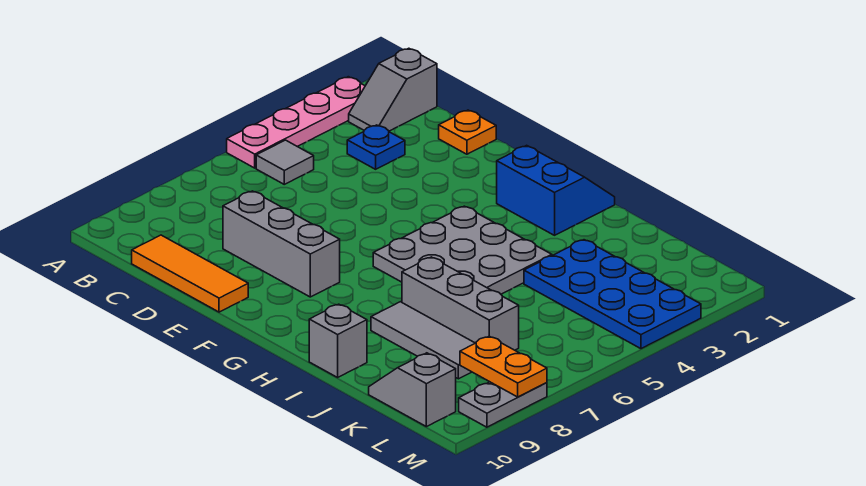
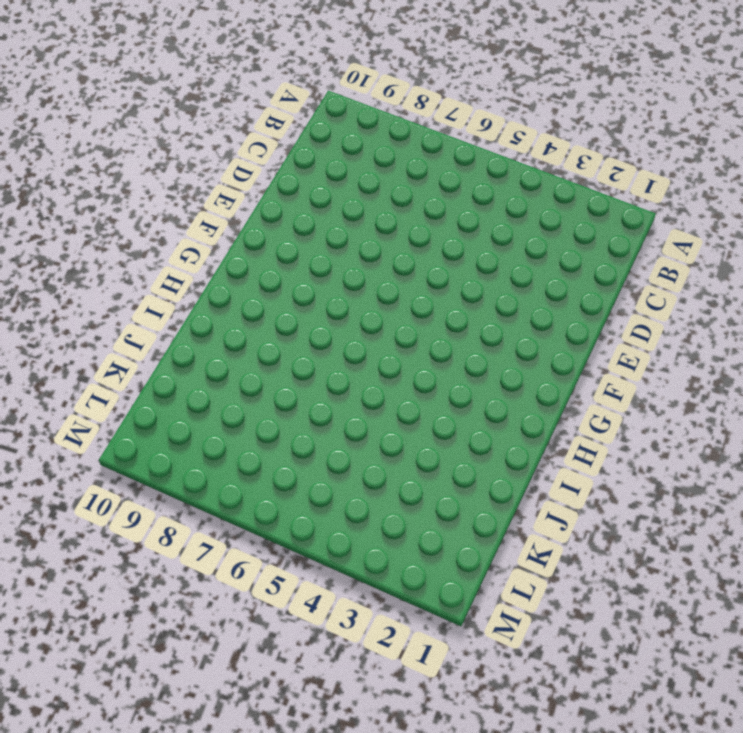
none -> pink plate A2:A5 level 1
none -> grey slope B1:B2 level 1 top 1
none -> grey tile B5 level 1

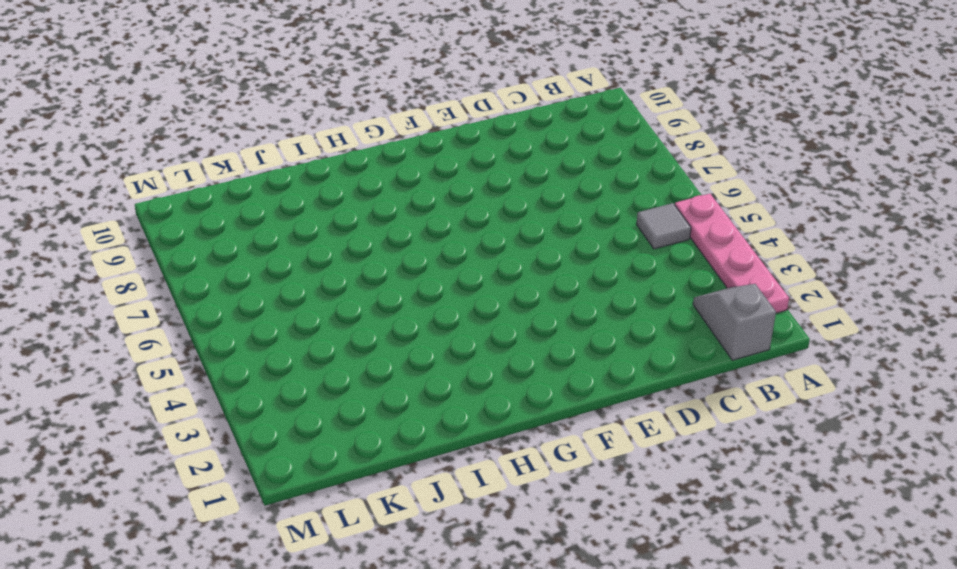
none -> blue plate C3 level 1
none -> orange tile C10:E10 level 1
none -> orange plate D1 level 1

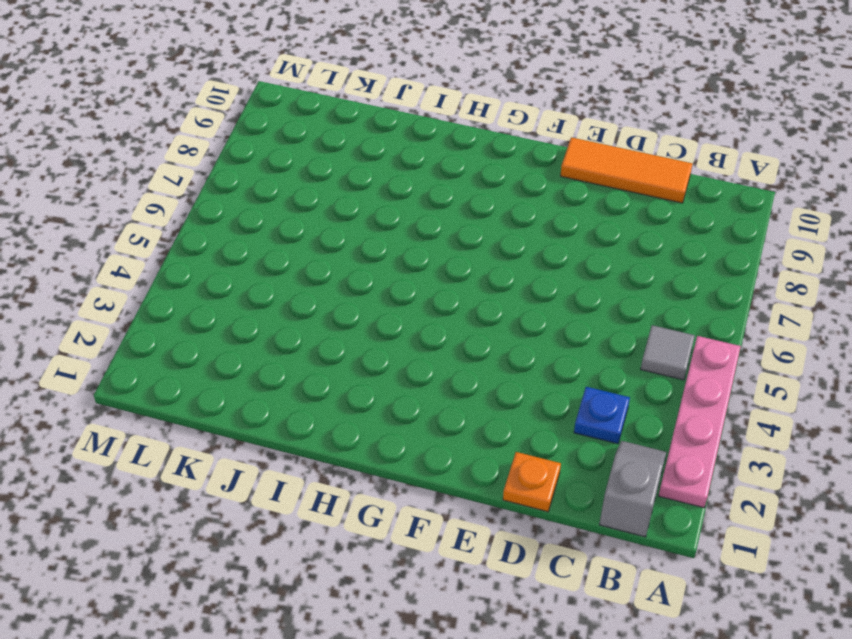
none -> grey brick D8:F8 level 1
none -> blue slope G1:H2 level 1 top 2
none -> grey plate G4:I6 level 1

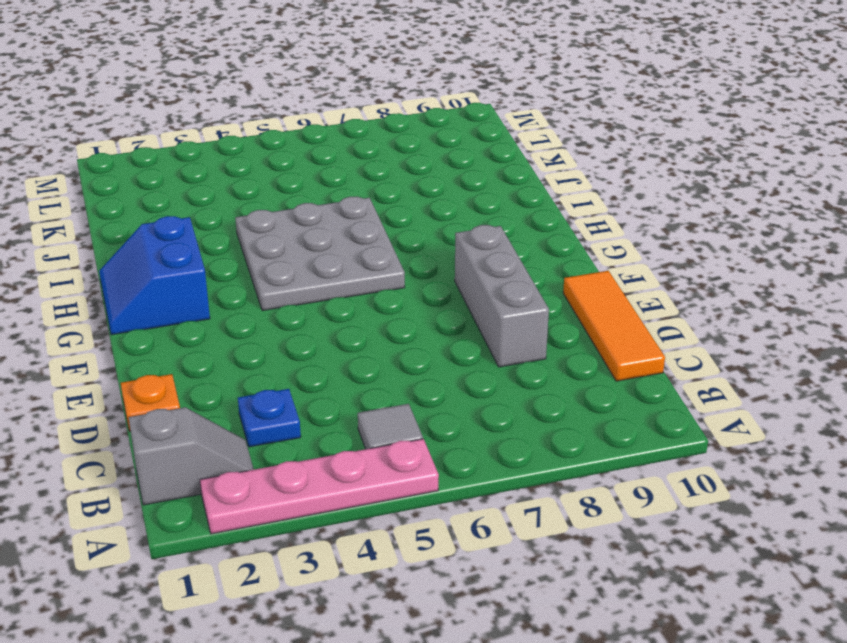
none -> grey brick I7:K7 level 1
none -> grey tile I8:K8 level 1
none -> grey brick I10 level 1

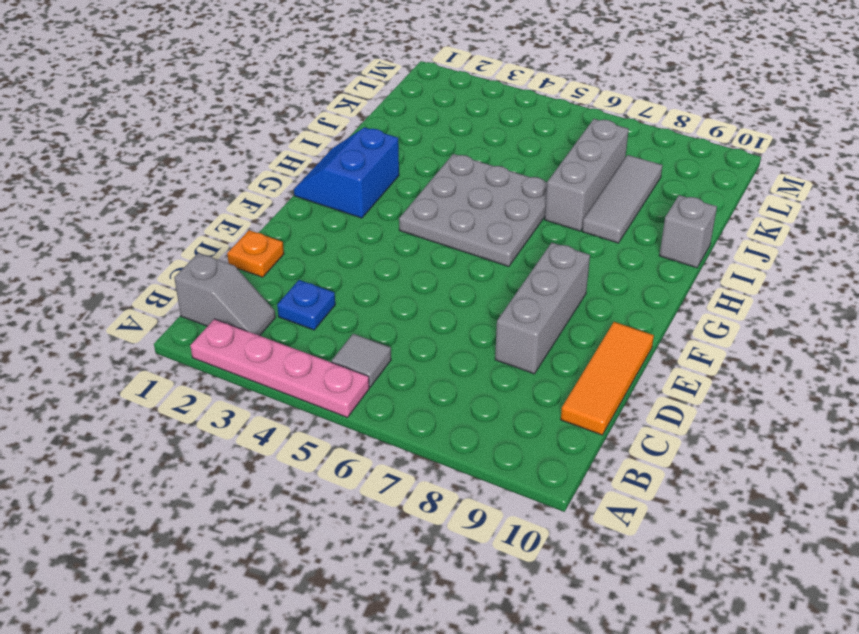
none -> blue plate J3:M4 level 1
none -> grey slope K10:L10 level 1 top L
none -> grey plate M8:M9 level 1

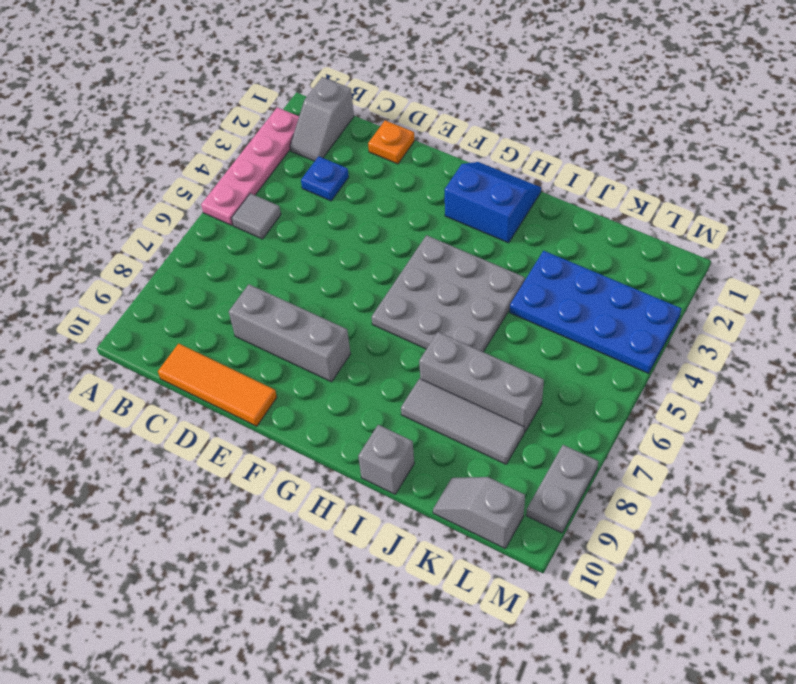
none -> orange plate L8:M8 level 2

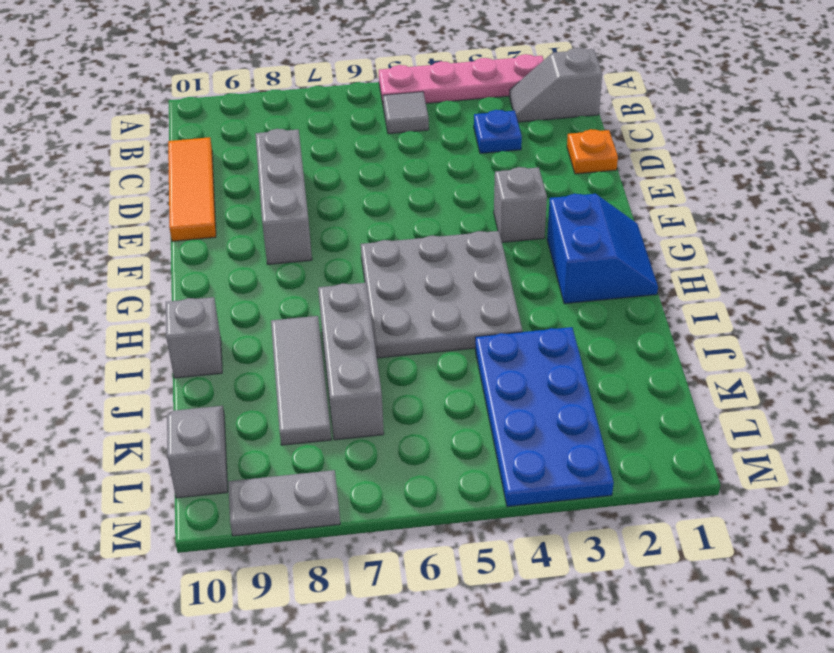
grey brick F3 level 1 -> none
none -> orange plate L8:M8 level 2

